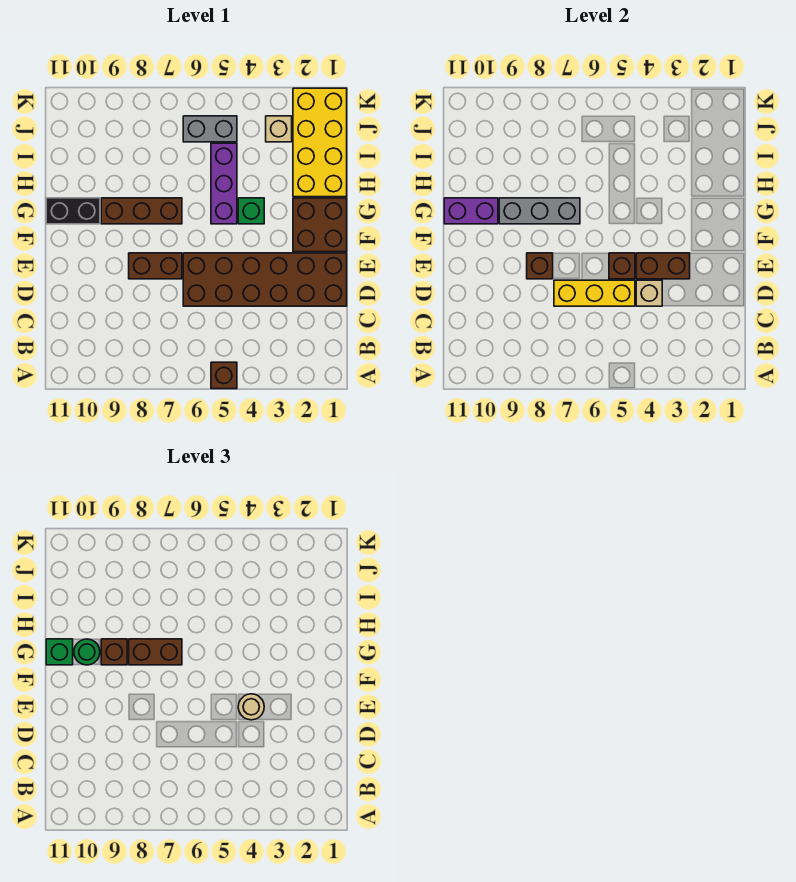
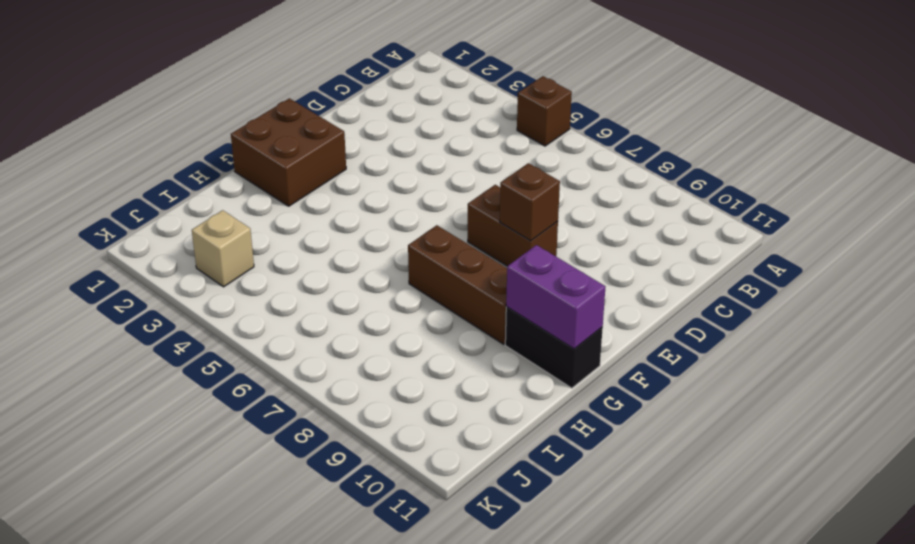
none -> brown brick D1:E6 level 1
none -> green brick G4 level 1
none -> purple brick G5:I5 level 1

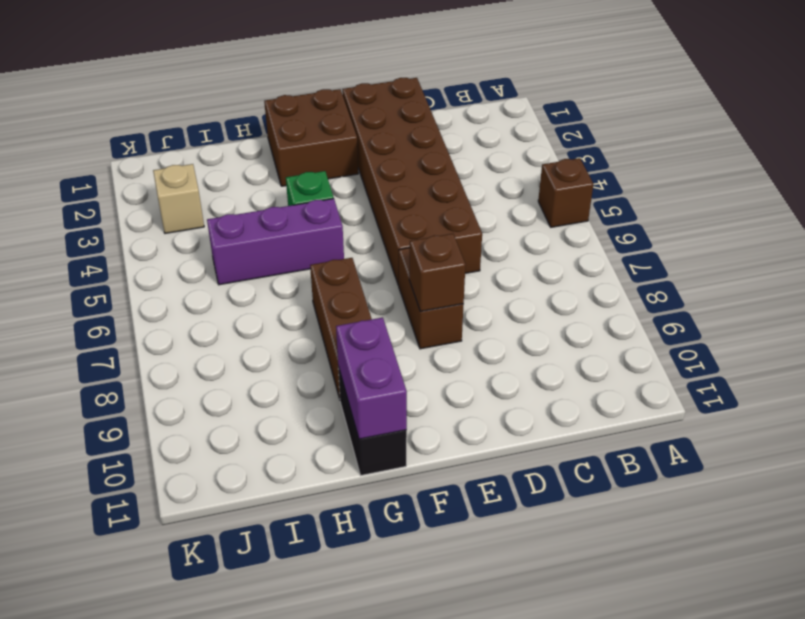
none -> yellow brick H1:K2 level 1
none -> grey brick J5:J6 level 1
none -> tan brick D4 level 2

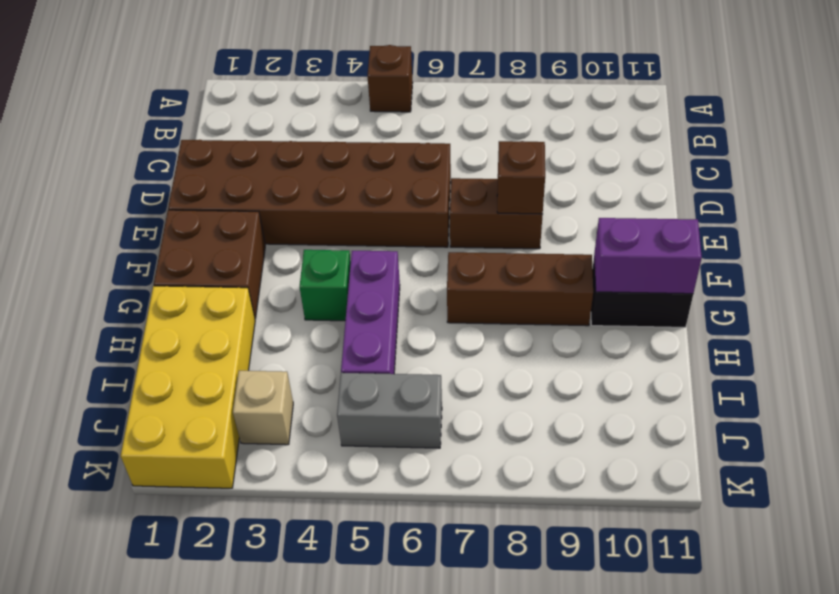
none -> tan brick D4 level 2
none -> yellow brick D5:D7 level 2
none -> brown brick E3:E4 level 2

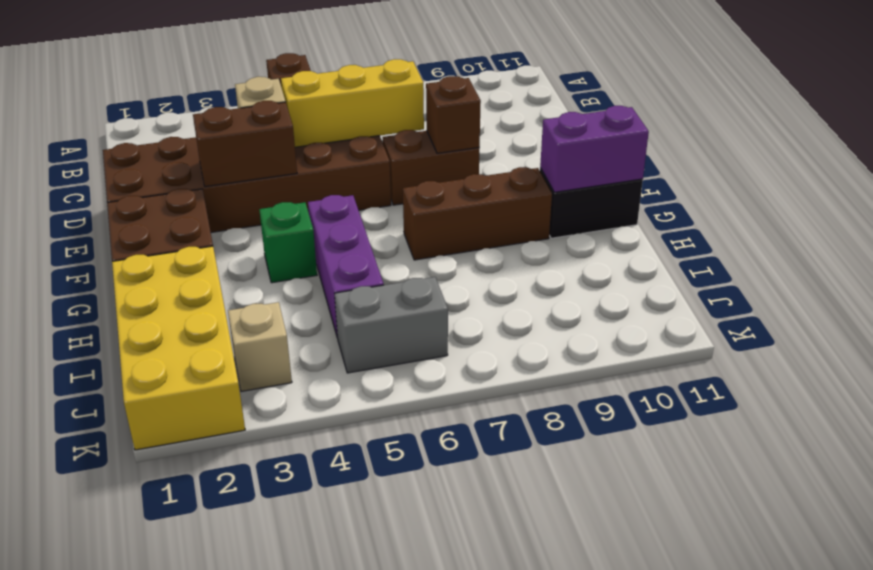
none -> brown brick E5 level 2
none -> grey brick G7:G9 level 2
none -> tan round brick E4 level 3

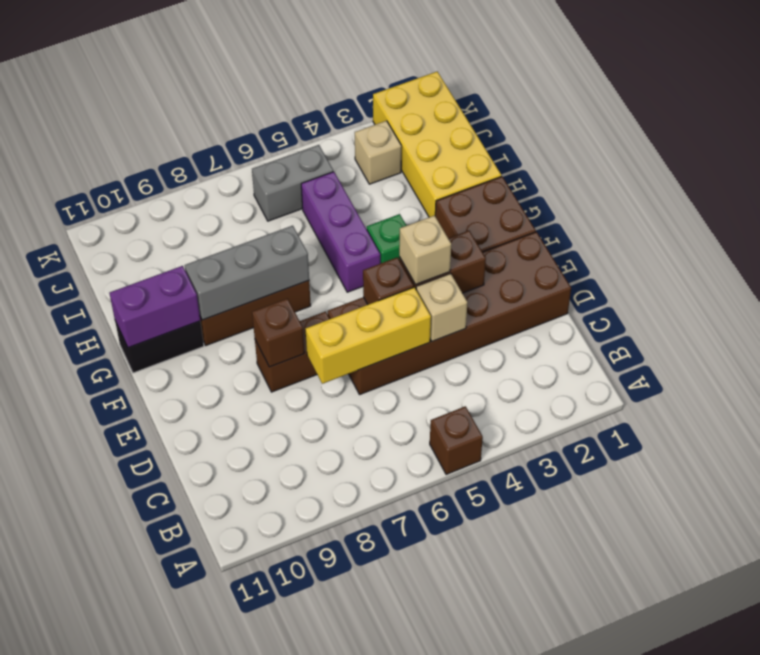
tan brick E4 level 3 -> tan round brick E4 level 3
none -> brown brick G7:G8 level 3
none -> brown brick G9 level 3
none -> green round brick G10 level 3

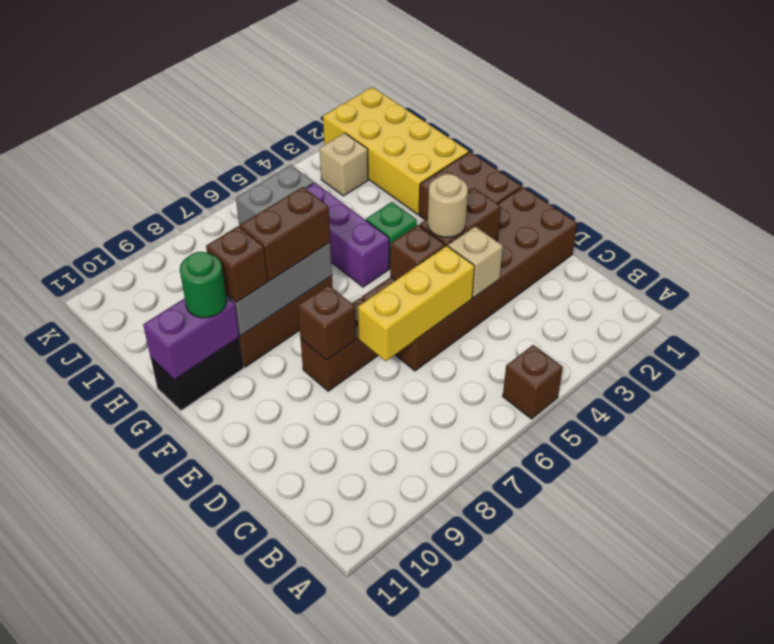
none -> green brick G11 level 3

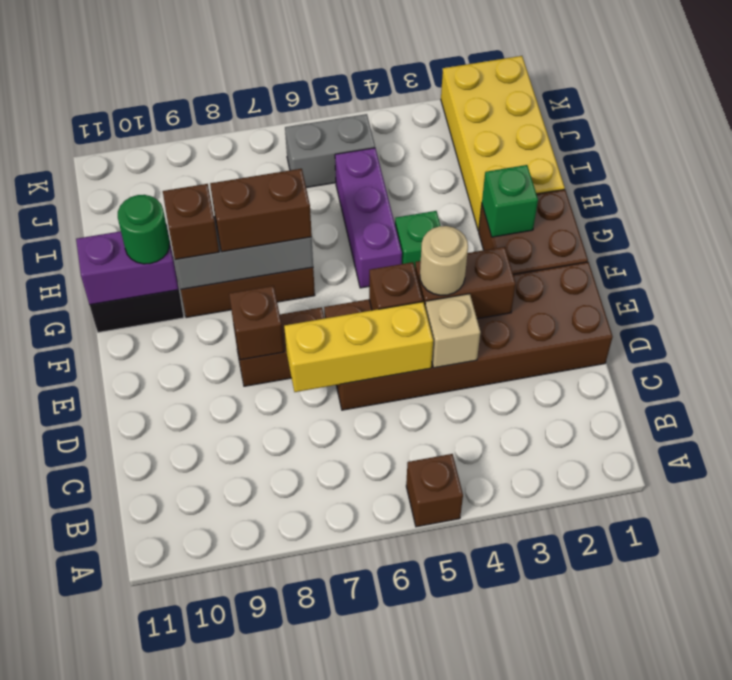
green brick G2 level 2 -> green brick G11 level 3
none -> tan brick J3 level 1

